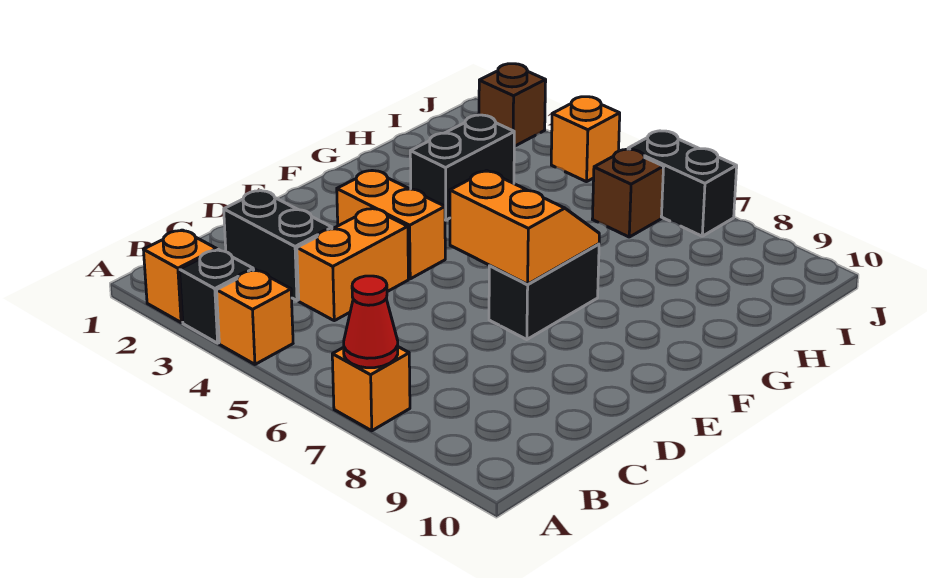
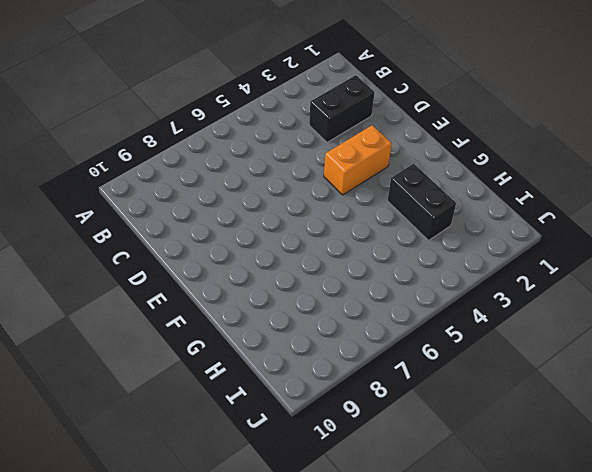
none -> orange brick A2 level 1
none -> black brick A3 level 1
none -> orange brick A4 level 1

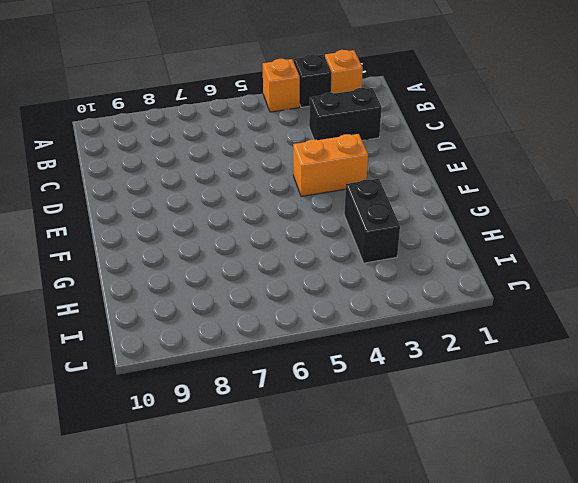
none -> orange brick A7 level 1
none -> orange brick C4:D4 level 1
none -> black brick E7:F7 level 1

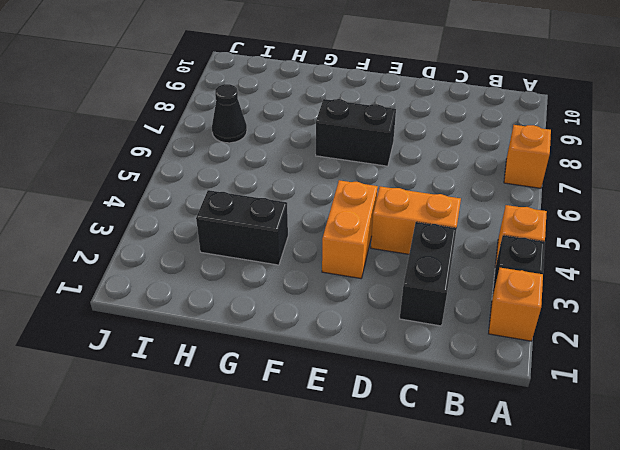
black cone I7 level 1 -> none
none -> brown brick I6 level 1
none -> brown brick J2 level 1
none -> orange brick J4 level 1

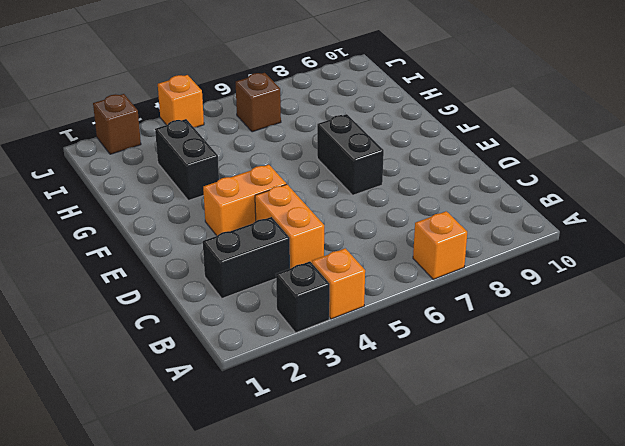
none -> orange brick A2 level 1
none -> black brick J6:J7 level 1
none -> red cone A7 level 2

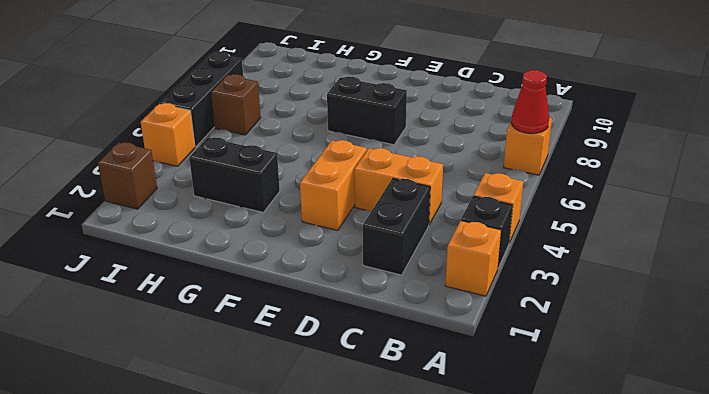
black brick J5:J7 level 1 -> black brick J6:J7 level 1
none -> orange slope E6:F7 level 2 top E

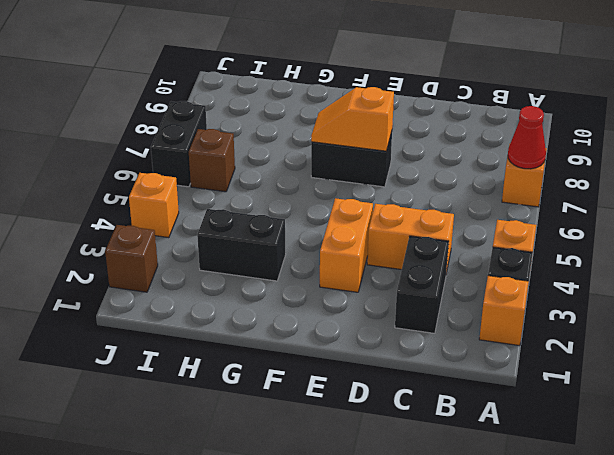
orange slope E7:F7 level 2 top E -> orange slope E6:F7 level 2 top E

